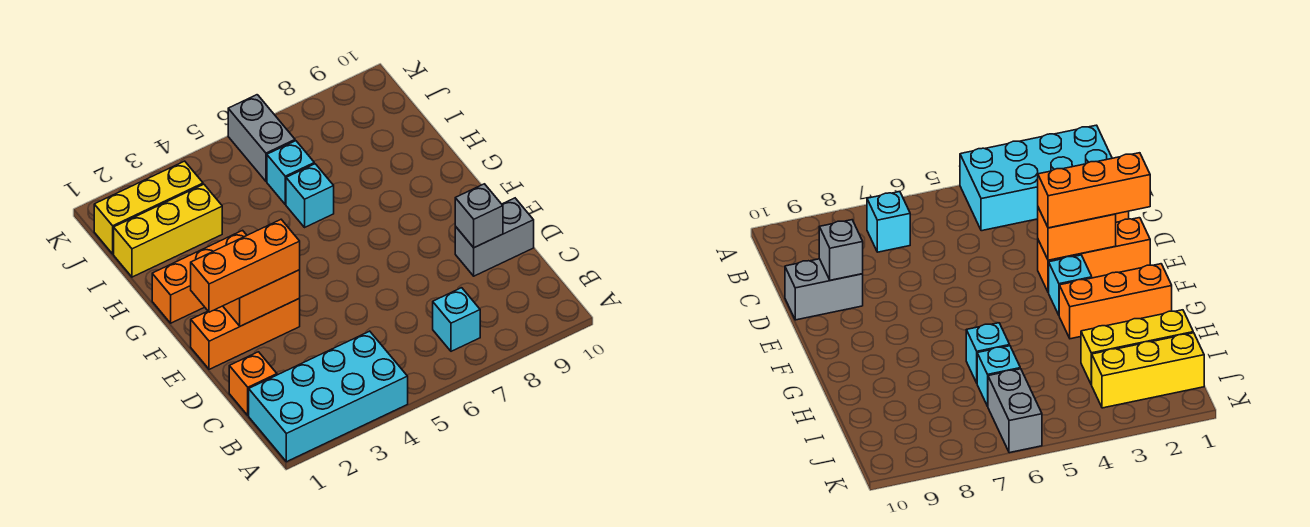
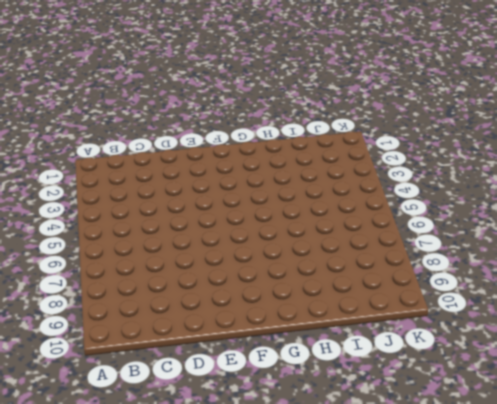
none -> cyan brick A1:B4 level 1
none -> cyan brick B7 level 1
none -> orange brick C1 level 1

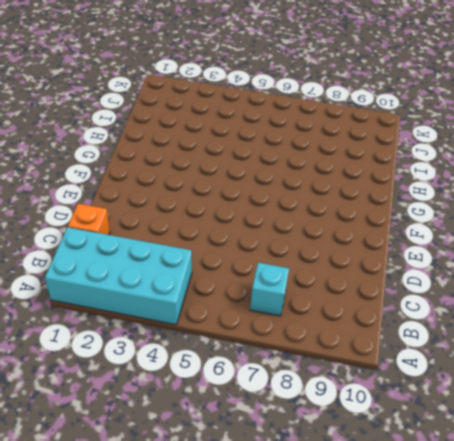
none -> grey brick D9:D10 level 1
none -> orange brick E1:E3 level 1
none -> cyan brick F3 level 1

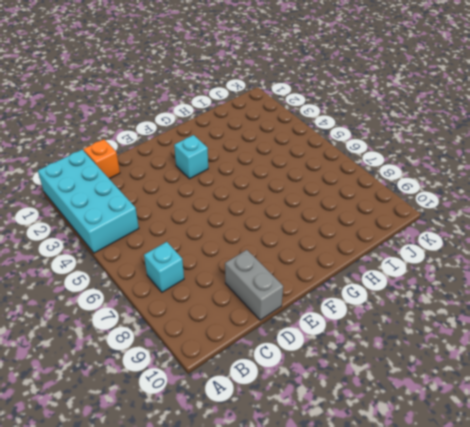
none -> orange brick E1:E3 level 1
none -> orange brick G1:G3 level 1
none -> cyan brick H6 level 1

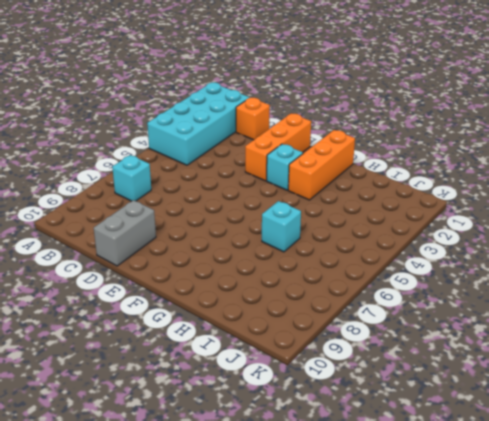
none -> yellow brick I1:I3 level 1
none -> cyan brick I6 level 1
none -> yellow brick J1:J3 level 1

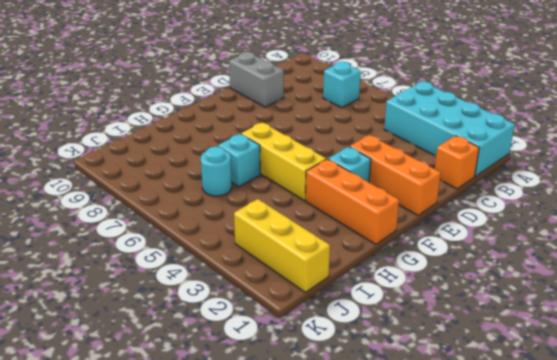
yellow brick G4:G6 level 1 -> yellow brick I1:I3 level 1
cyan round brick I6 level 1 -> cyan brick I6 level 1
none -> grey brick J6:K6 level 1
none -> grey brick D9 level 2
none -> orange brick E2:E3 level 2

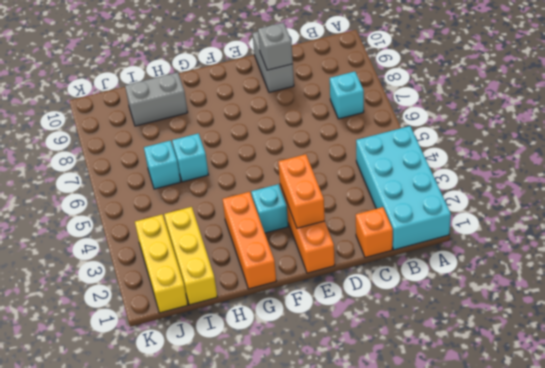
grey brick H9:I9 level 1 -> grey brick J6:K6 level 1
none -> orange brick E1:E3 level 3

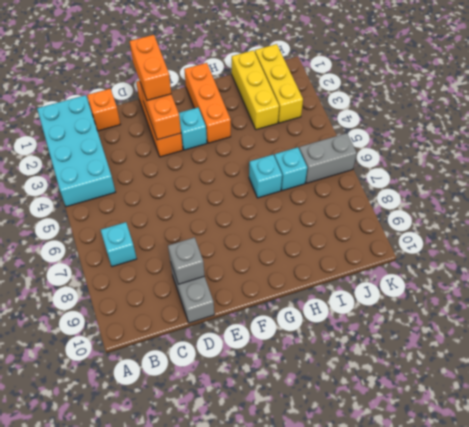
orange brick E1:E2 level 3 -> orange brick E1:E3 level 3

